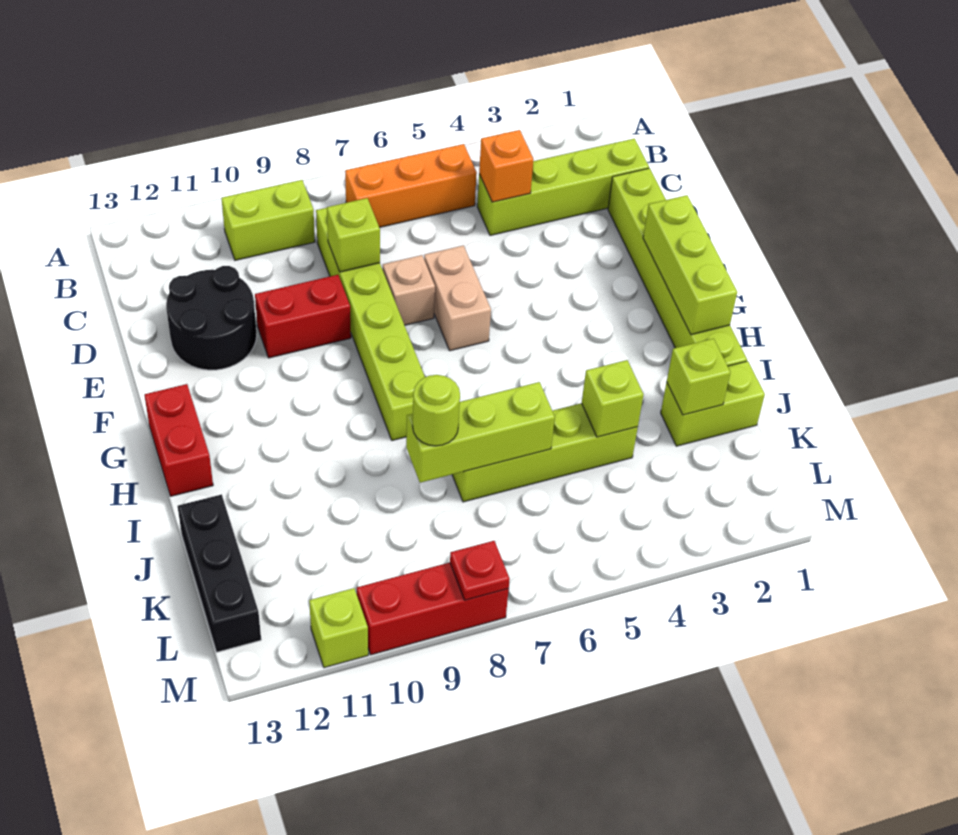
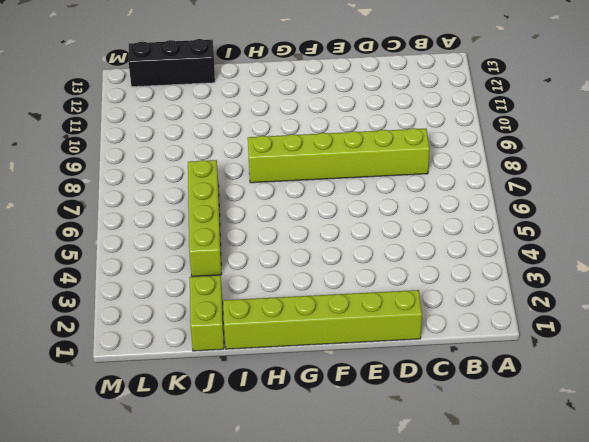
none -> orange brick B5:B7 level 1
none -> lime brick B9:B10 level 1
none -> lime brick C1:C4 level 1

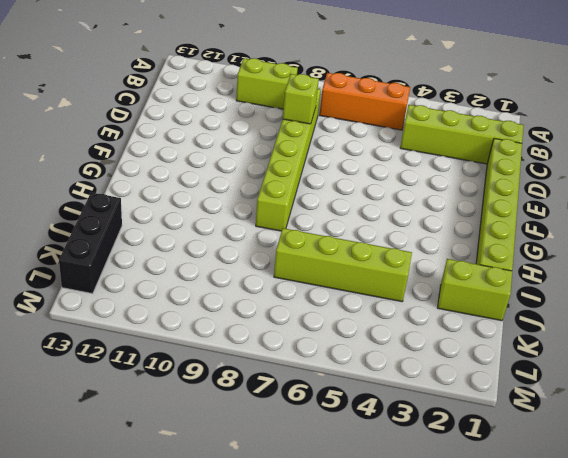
none -> black round brick D11:E12 level 1
none -> tan brick E6:F6 level 1
none -> tan brick E7 level 1

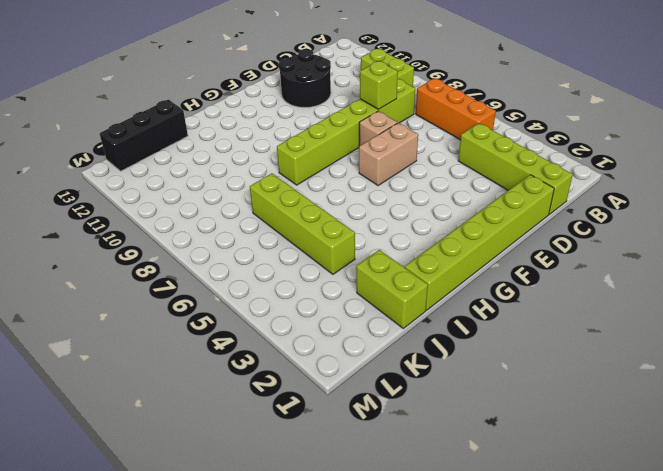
none -> red brick E9:E10 level 1
none -> red brick G13:H13 level 1
none -> red brick M8:M10 level 1

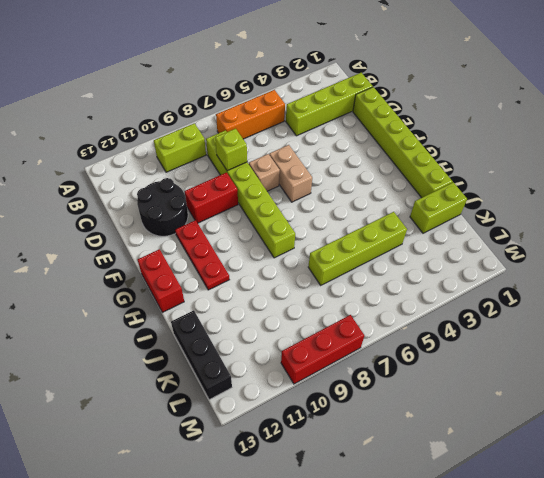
red plate F11:H11 level 1 -> none
none -> lime brick M11 level 1
none -> orange brick C4 level 2
none -> lime brick F1:H1 level 2

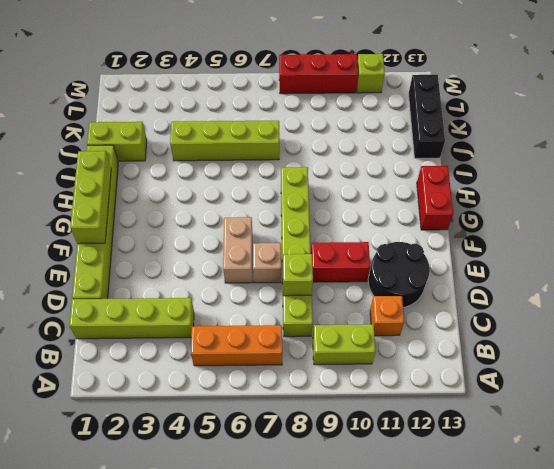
orange brick C11 level 1 -> orange brick C4 level 2
none -> lime brick J2 level 2
none -> lime brick J4 level 2
none -> lime brick J6:J8 level 2

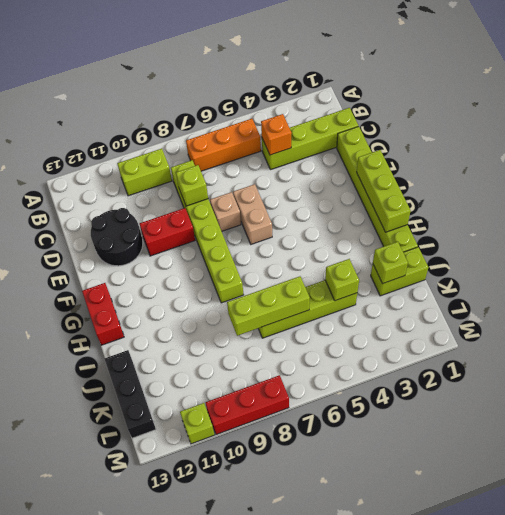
none -> red plate M8 level 2
none -> lime round brick J8 level 3

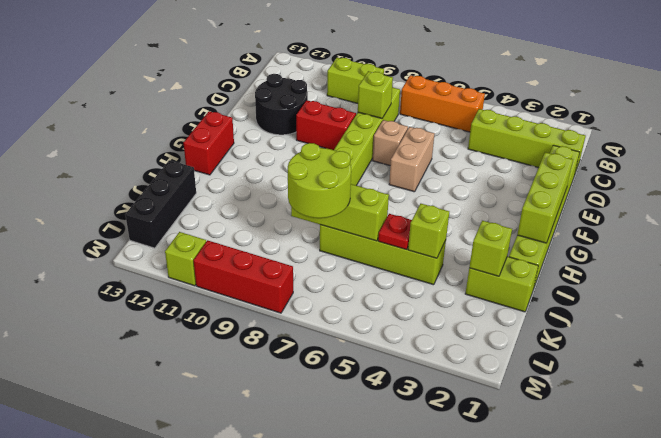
red plate J5 level 2 -> red plate M8 level 2
lime round brick J7:K8 level 3 -> lime round brick J8 level 3
none -> orange brick C4 level 2

